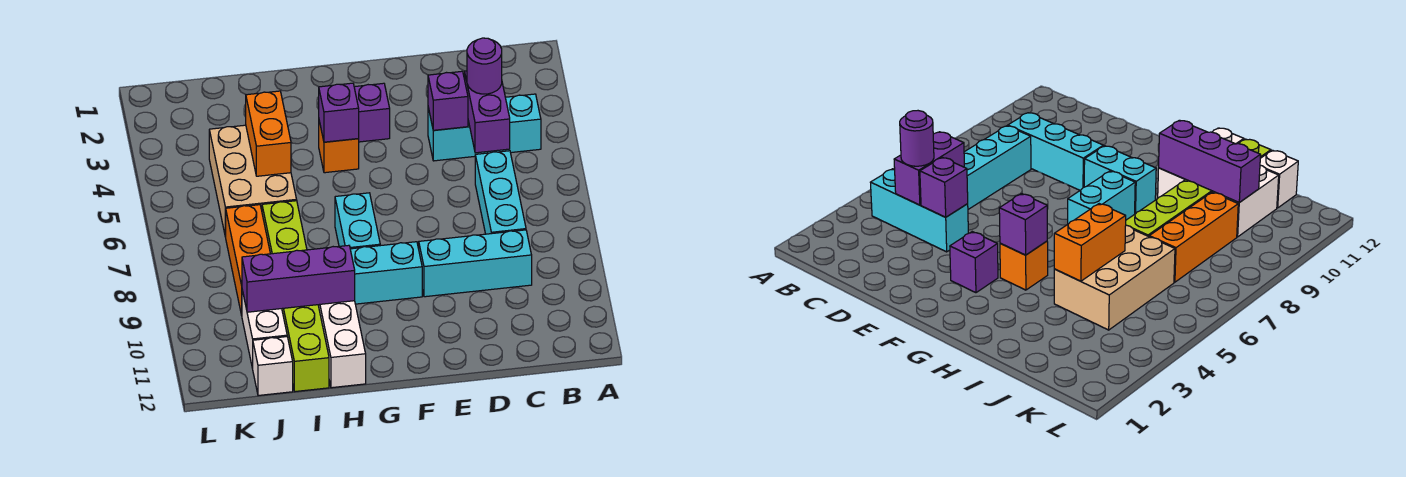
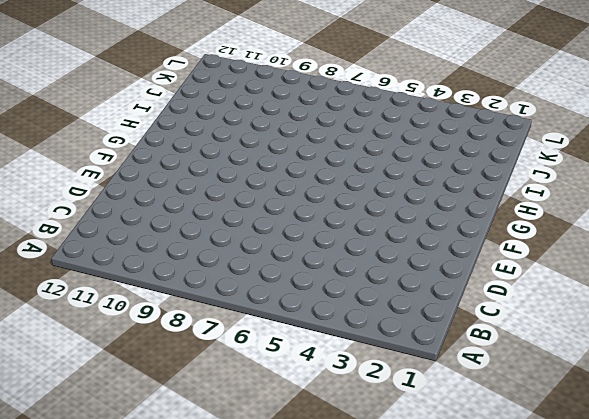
none -> cyan brick B4:D4 level 1
none -> cyan brick C6:C8 level 1
none -> cyan brick C9:E9 level 1

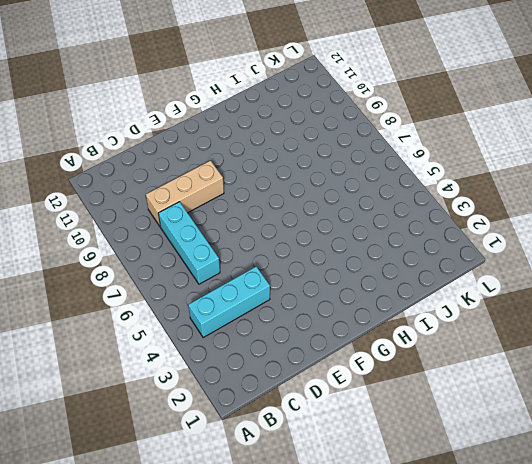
tan brick C9:E9 level 1 -> cyan brick C9:E9 level 1
none -> purple brick F3 level 1
none -> cyan brick F9:G9 level 1
none -> orange brick G4 level 1

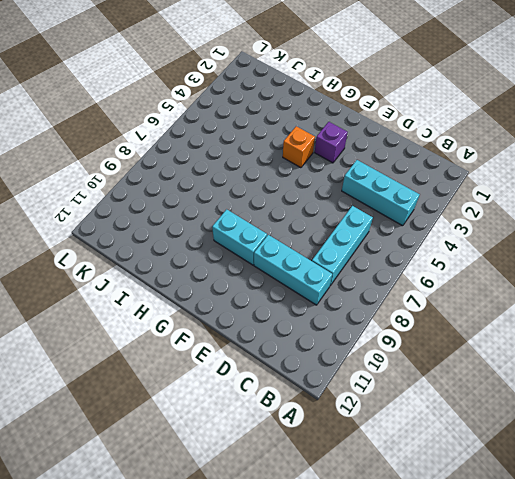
none -> cyan brick G7:G8 level 1
none -> white brick H10:H12 level 1
none -> tan brick I4:J6 level 1

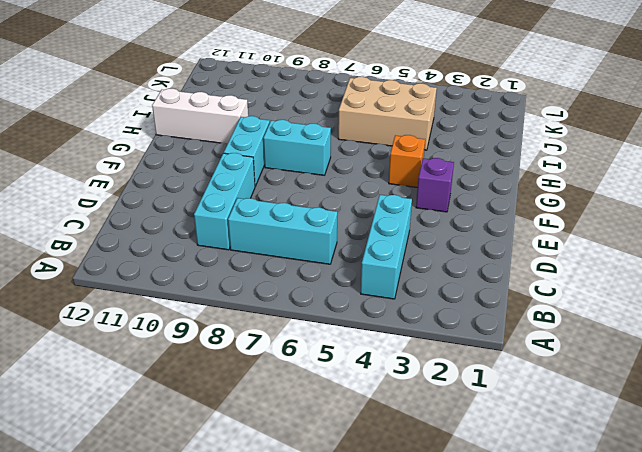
none -> lime brick I7:I12 level 1
none -> orange brick J7:J9 level 1
none -> white brick J10:J11 level 1

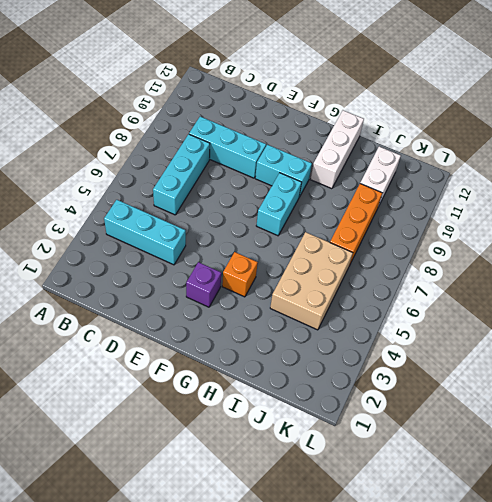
none -> lime brick I7:I12 level 1
none -> white brick J12 level 1
none -> purple brick C4:C5 level 2

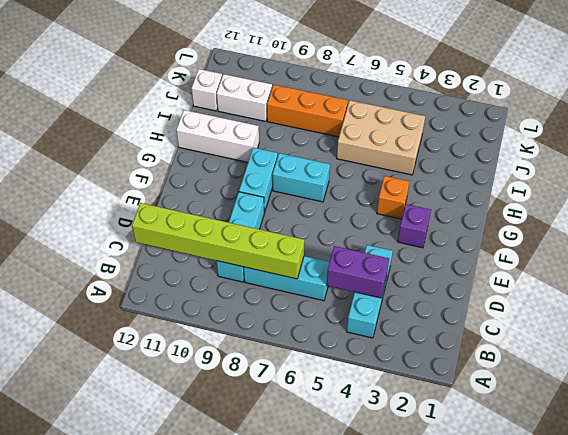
lime brick C7:C12 level 2 -> lime brick I7:I12 level 1
none -> purple brick D4 level 2
none -> purple brick G4 level 2
none -> purple brick H10:J10 level 2

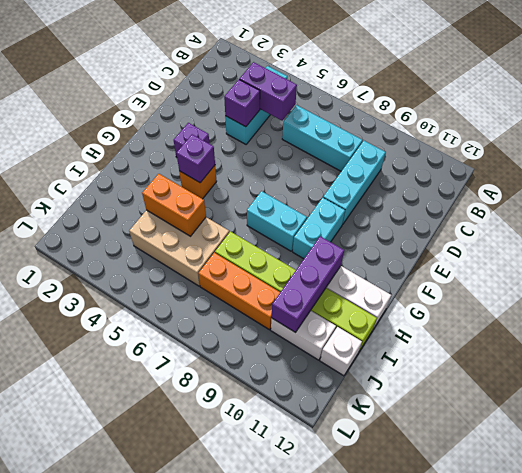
none -> purple round brick C4 level 3

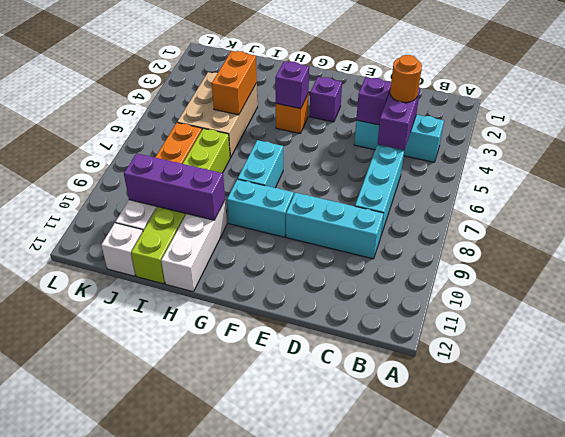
orange round brick C4 level 3 -> purple round brick C4 level 3

